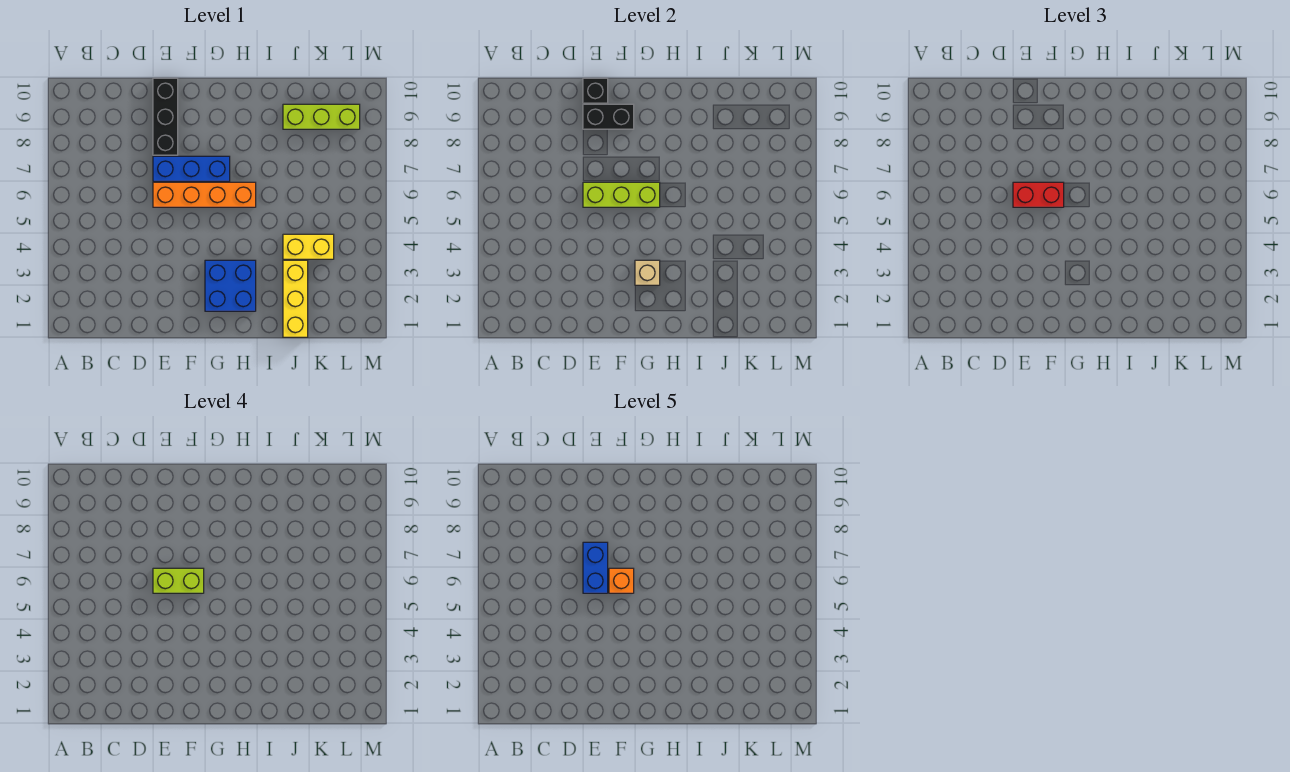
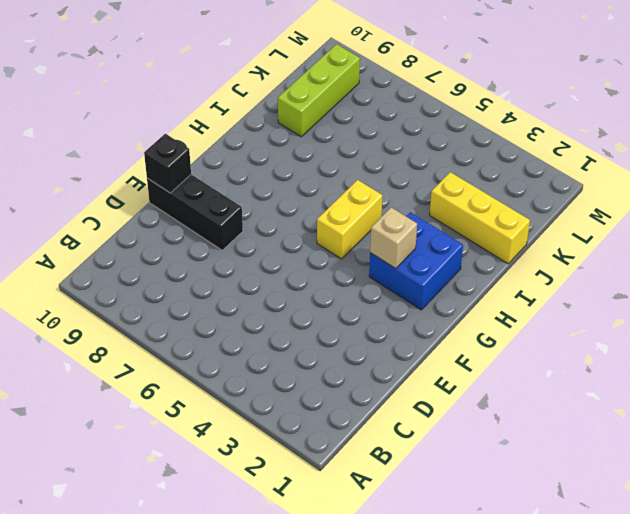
yellow brick G5:H5 level 1 -> yellow brick J4:K4 level 1
none -> orange brick E6:H6 level 1
none -> blue brick E7:G7 level 1
none -> lime brick E6:G6 level 2

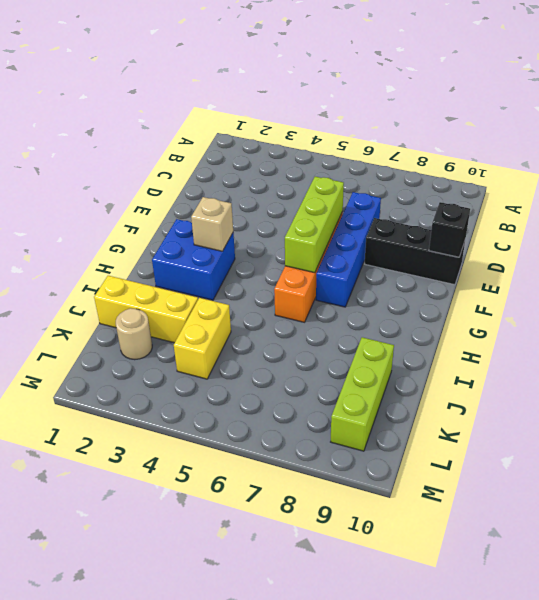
blue brick D7:G7 level 1 -> blue brick E7:G7 level 1
tan round brick K2 level 1 -> none
none -> black brick E9:F9 level 2
none -> red brick E6:F6 level 3
none -> lime brick E6:F6 level 4

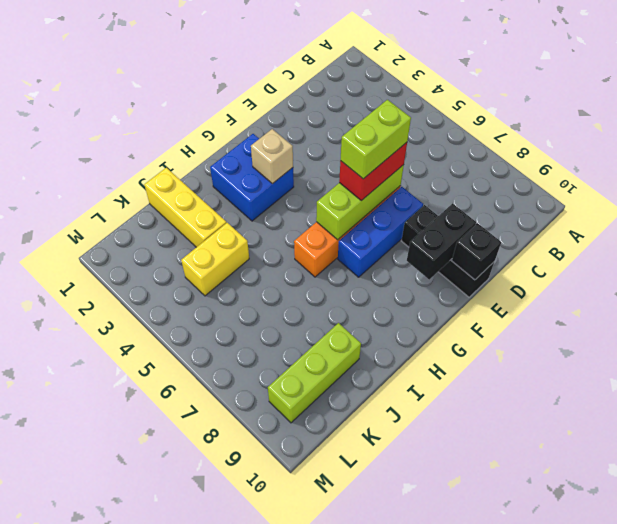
none -> blue brick E6:E7 level 5
none -> orange brick F6 level 5

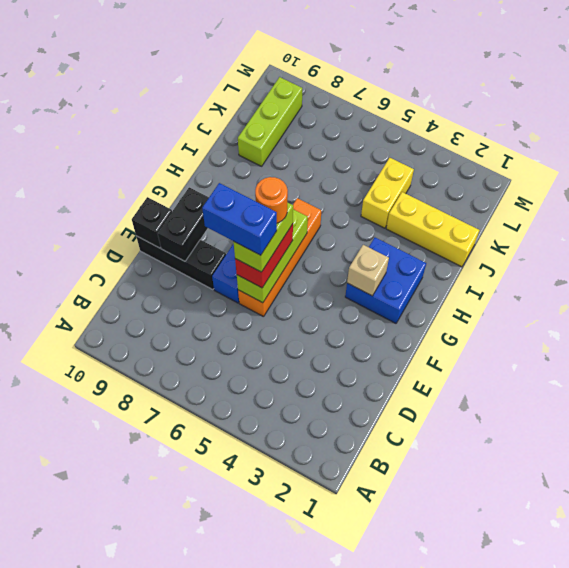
orange round brick F6 level 5 -> orange brick F6 level 5

